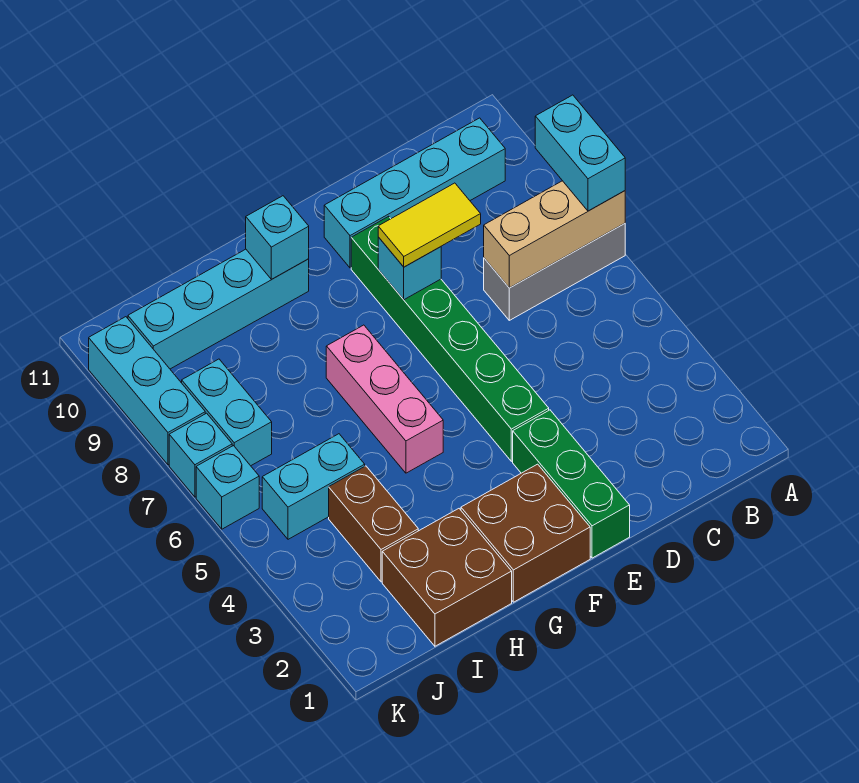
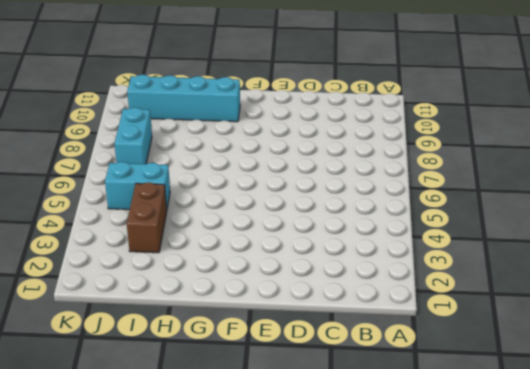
none -> grey brick A7:C7 level 1
none -> cyan brick B10:E10 level 1
none -> green brick E1:E3 level 1

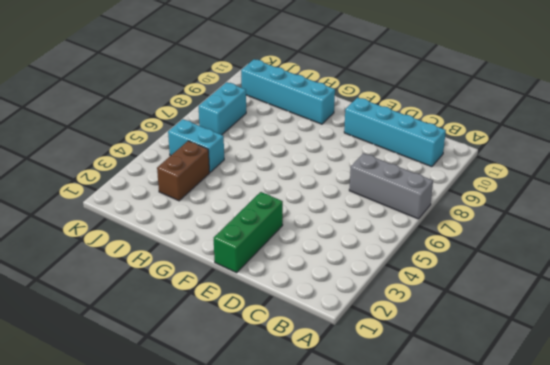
none -> green brick E4:E9 level 1
none -> brown brick F1:G2 level 1
none -> pink brick G5:G7 level 1

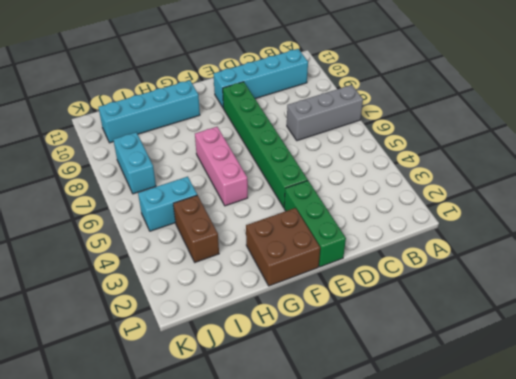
none -> brown brick H1:I2 level 1
none -> cyan brick K6 level 1
none -> cyan brick K7 level 1

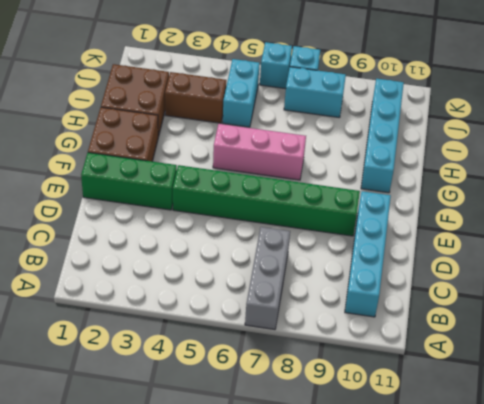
none -> cyan brick K8:K10 level 1
none -> tan brick A7:C7 level 2
none -> cyan brick E8 level 2

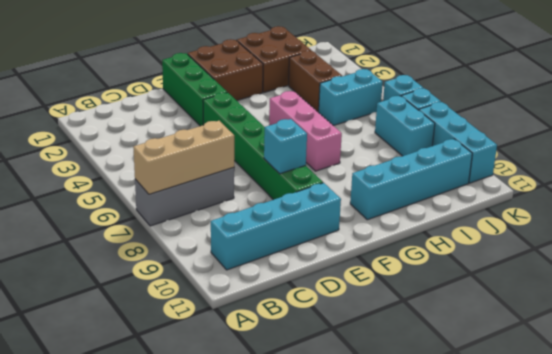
none -> cyan brick G10 level 2
none -> cyan brick A7:A8 level 3
none -> yellow tile D8:E8 level 3

